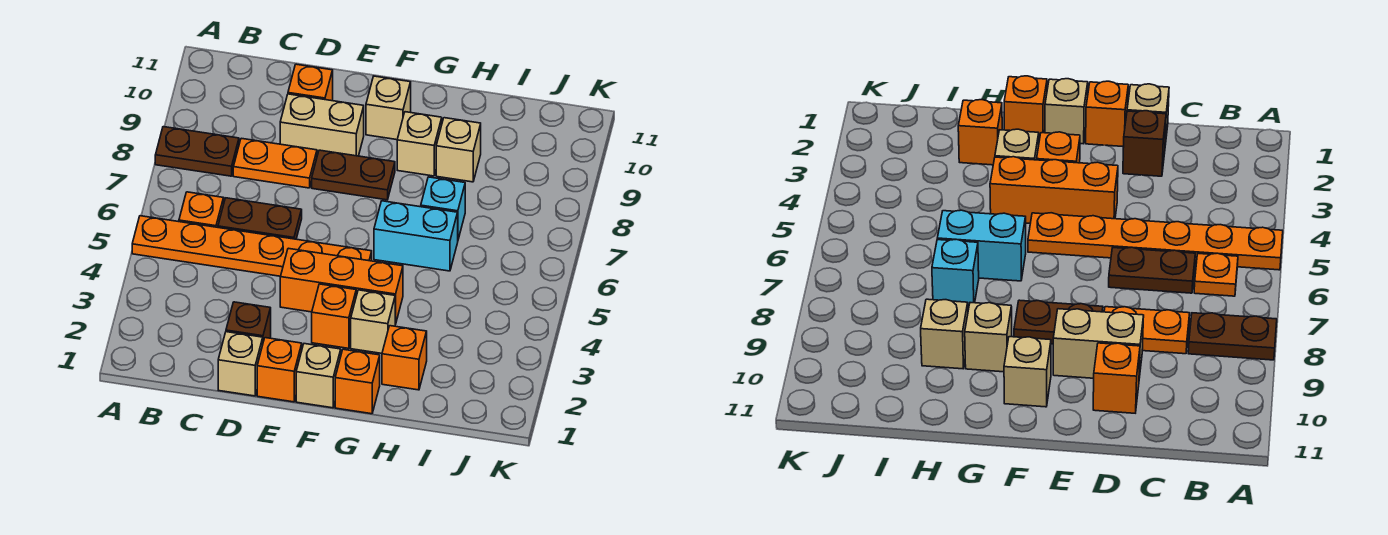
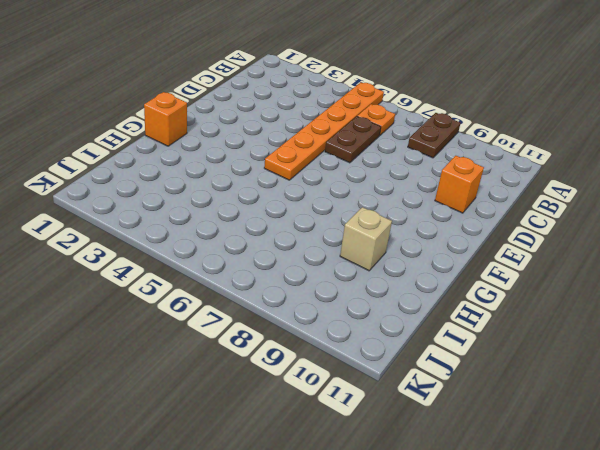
none -> orange plate C8:D8 level 1
none -> tan brick D1 level 1
none -> brown brick D2 level 1

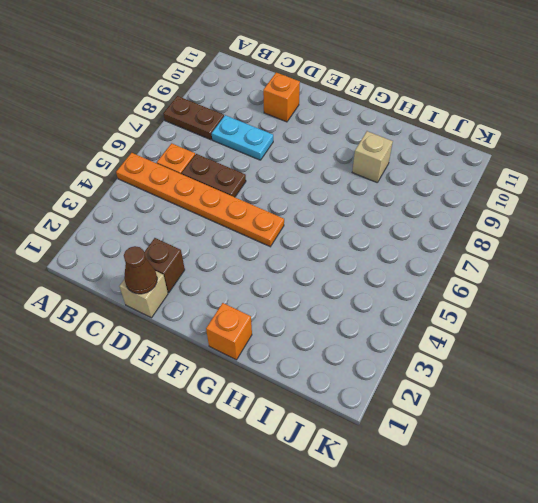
cyan plate C8:D8 level 1 -> orange plate C8:D8 level 1
brown cone D1 level 2 -> none
none -> tan brick D9:E9 level 1
none -> orange brick E1 level 1
none -> orange brick E4:G4 level 1

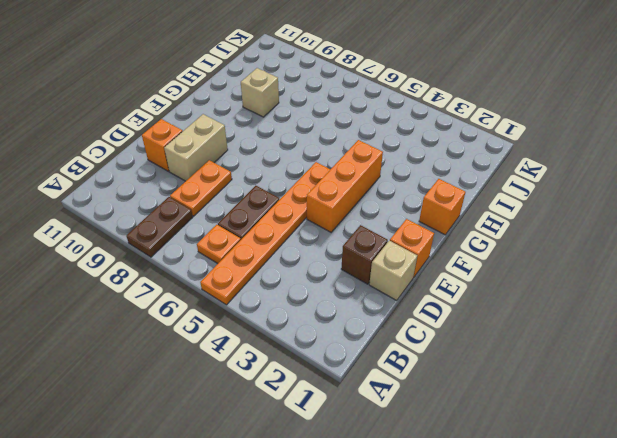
none -> brown plate E8:F8 level 1
none -> tan brick F1 level 1
none -> orange brick F3 level 1

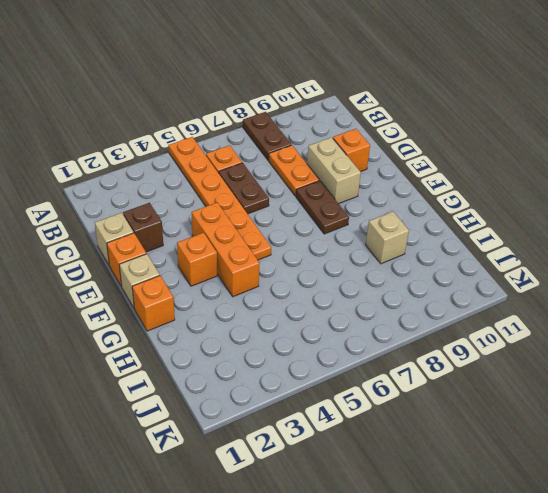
none -> tan brick F10 level 1
none -> tan brick G3 level 1
none -> cyan brick G6:H6 level 1

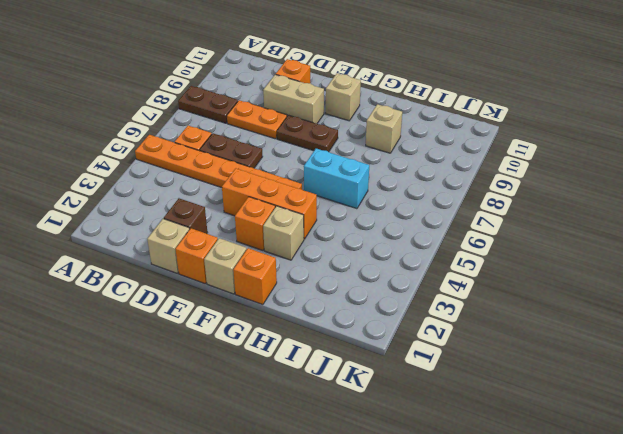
none -> tan brick G9 level 1
none -> orange brick H2 level 1
none -> cyan brick H7 level 1

